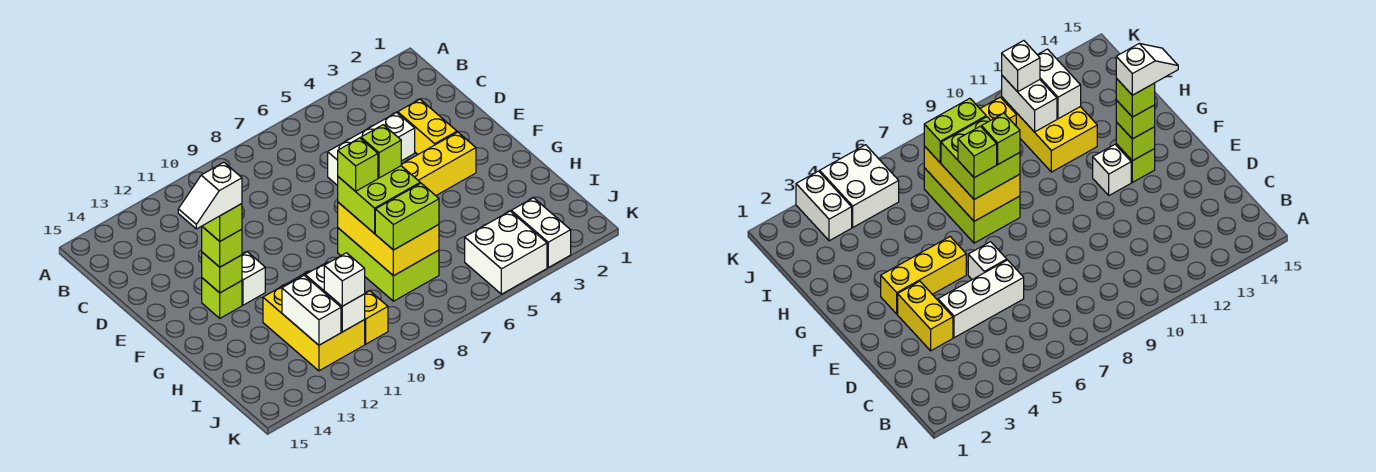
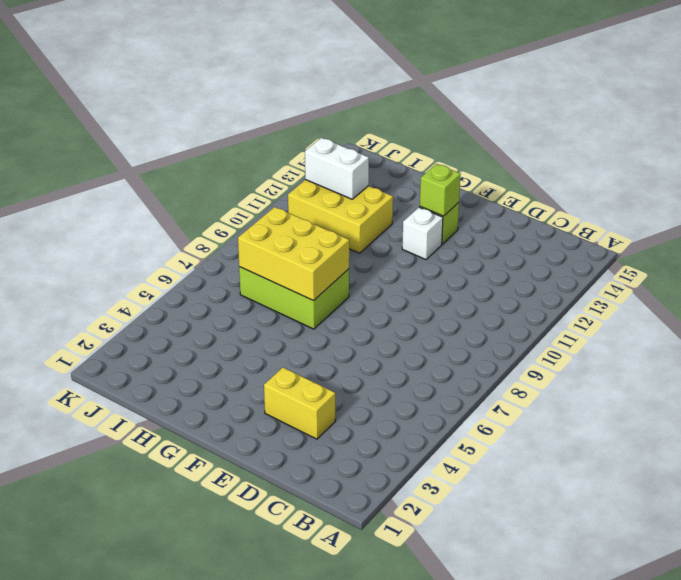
none -> white brick D4:D6 level 1
none -> white brick E6 level 1
none -> yellow brick F3:F5 level 1

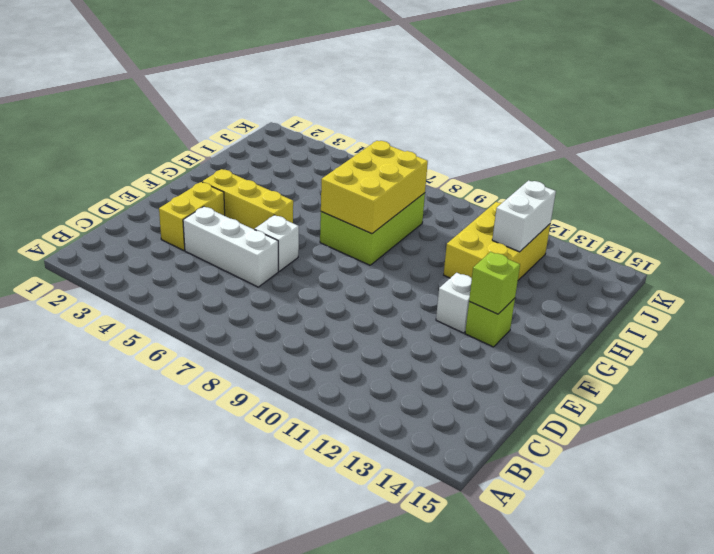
none -> white brick J3:K3 level 1
none -> white brick J4:K5 level 1
none -> yellow brick J10 level 1

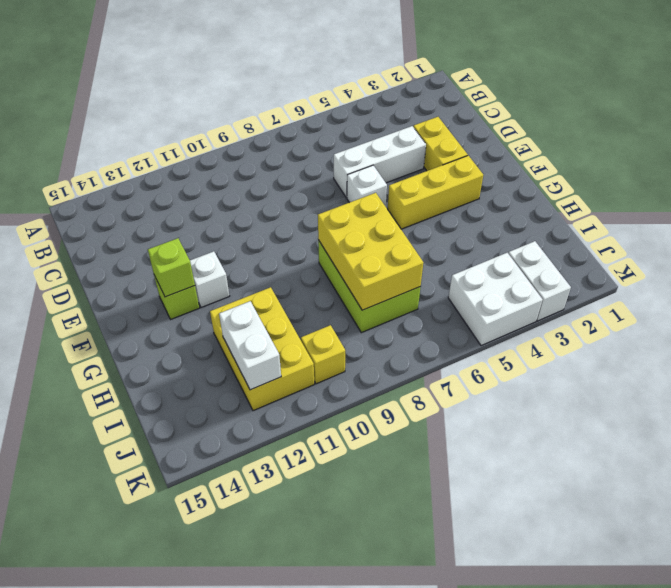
none -> white brick I11:J11 level 2
none -> lime brick F13 level 3
none -> lime brick G7:H8 level 3

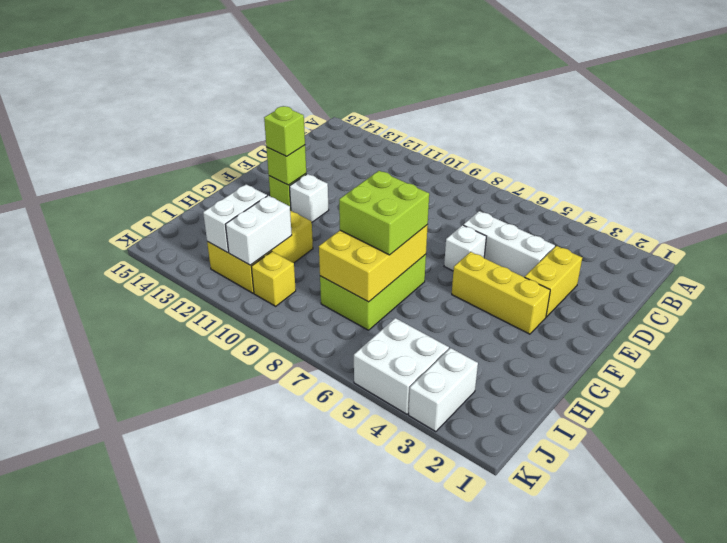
none -> lime brick I7:I8 level 3
none -> white brick J11 level 3
none -> lime brick F13 level 4

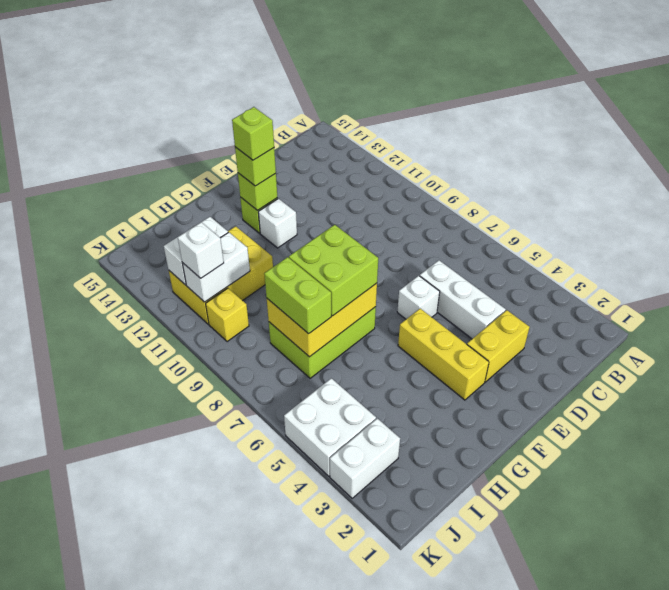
none -> lime brick G7 level 4
none -> lime brick G8 level 4
none -> white slope F13:F14 level 5 top 13

